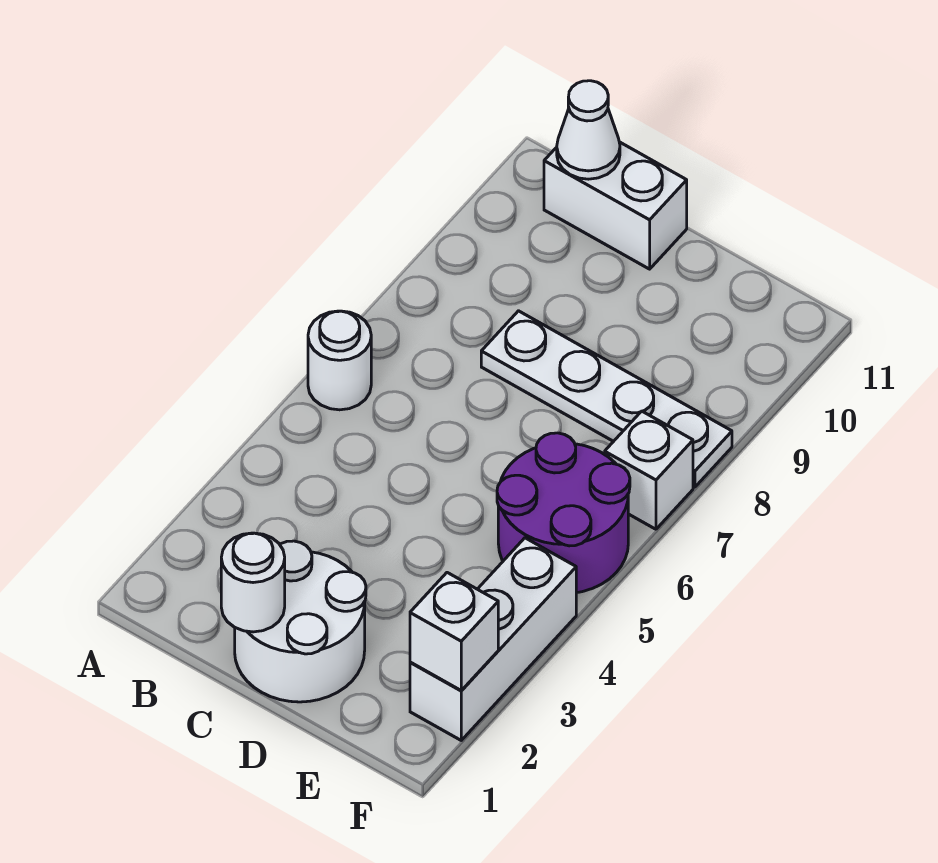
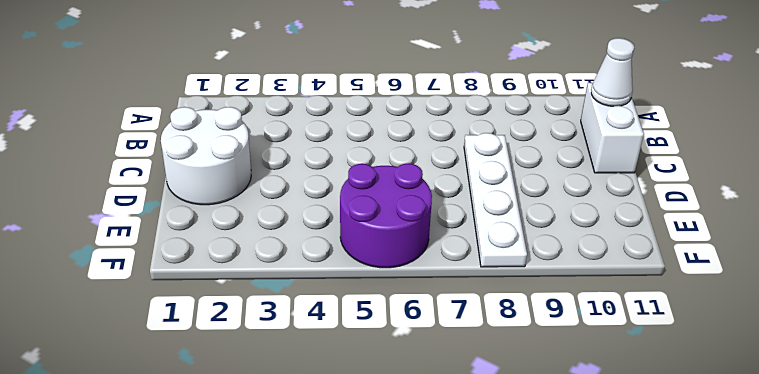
none -> white round brick A6 level 1
none -> white brick F2:F4 level 1

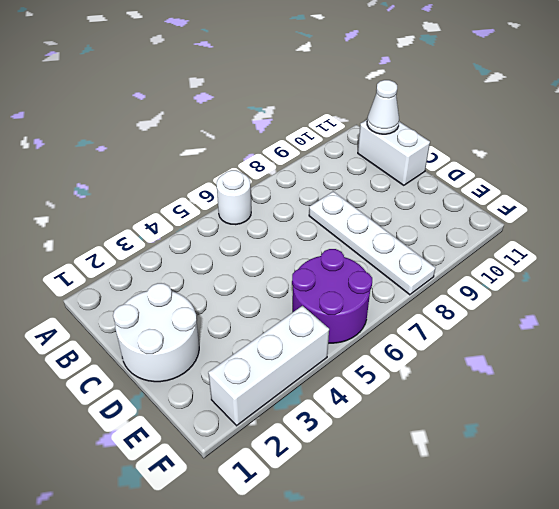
none -> white brick F7 level 1
none -> white round brick C1 level 2

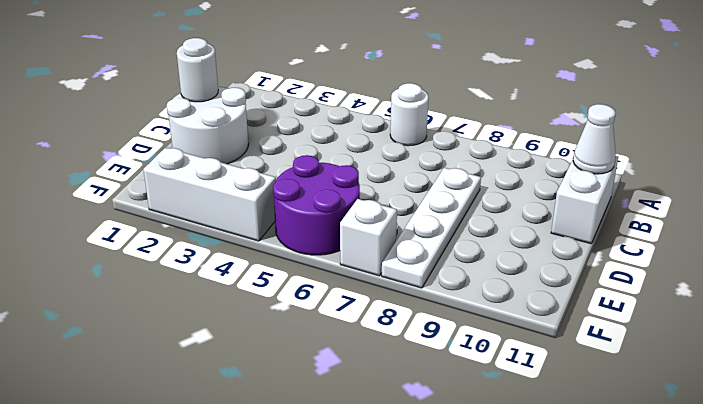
none -> white brick F2 level 2

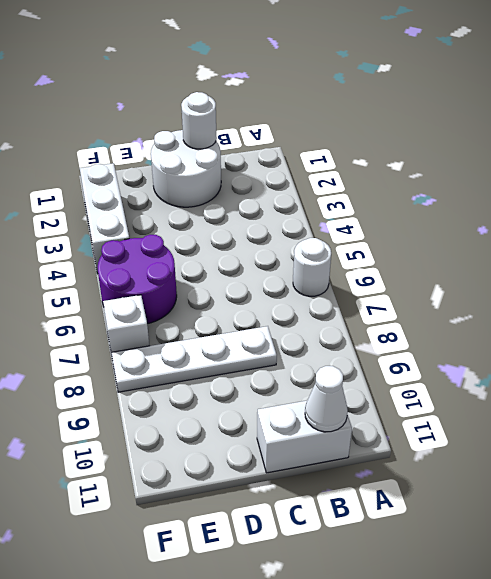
none -> white brick F2 level 2

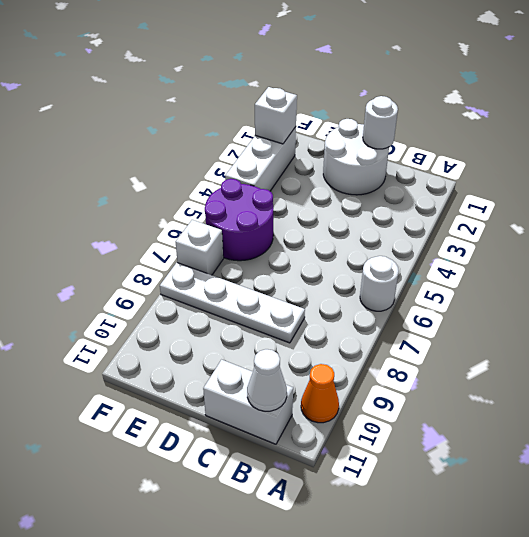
orange cone A10 level 1 -> none

